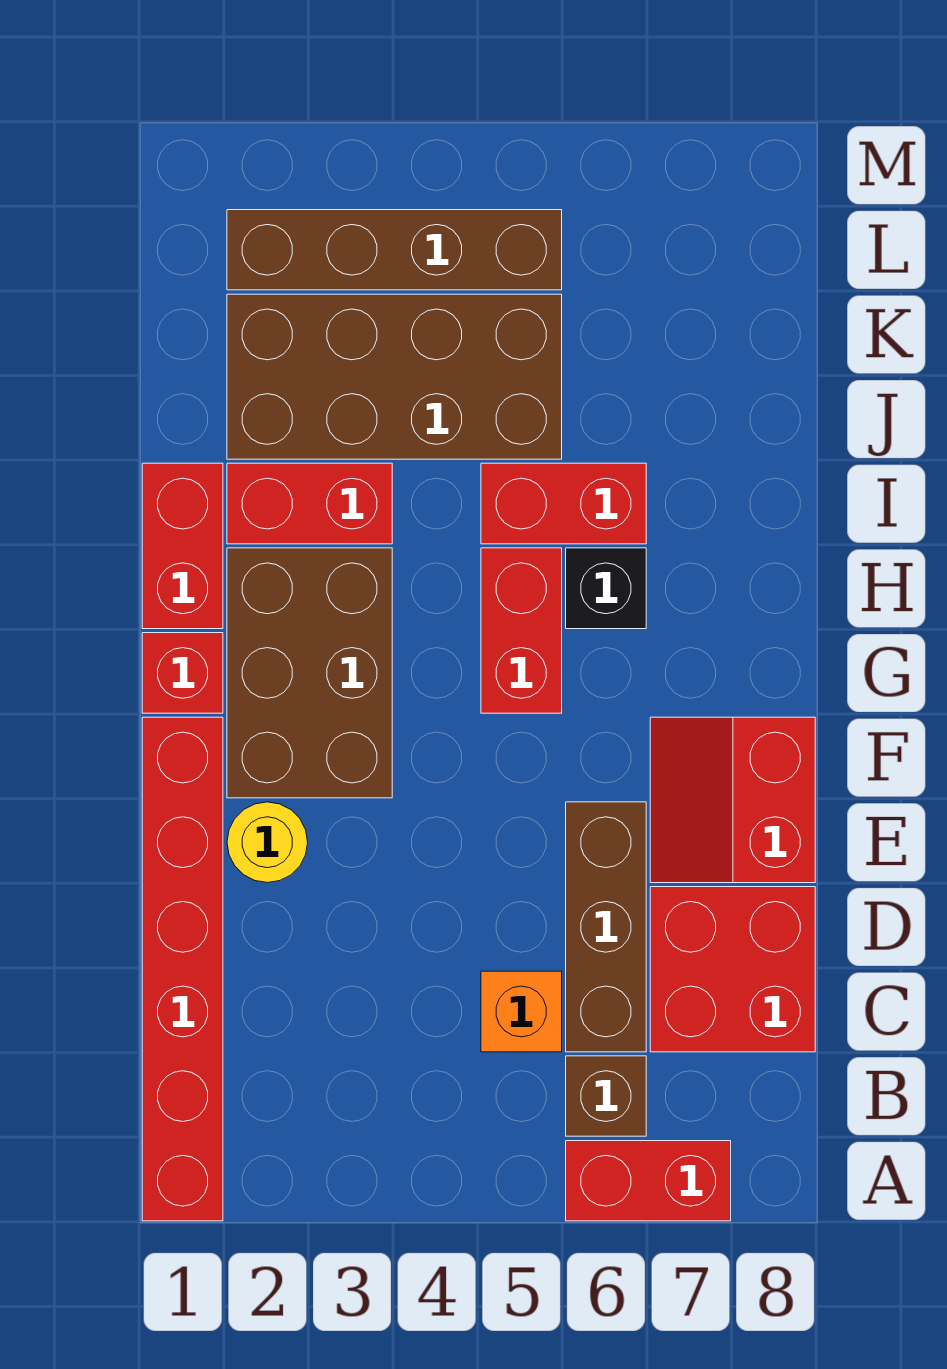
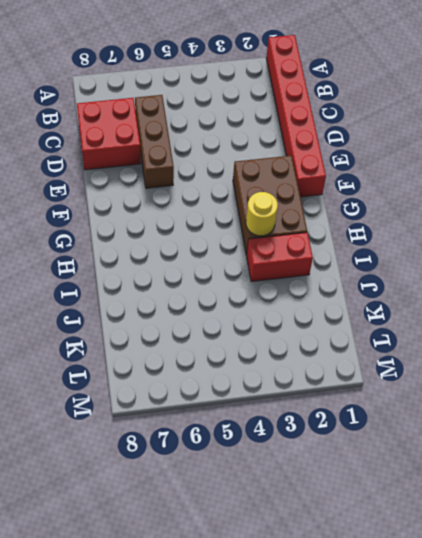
yellow round brick H3 level 2 -> yellow round brick E2 level 1
none -> red brick A6:A7 level 1
none -> brown brick B6 level 1
none -> orange brick C5 level 1

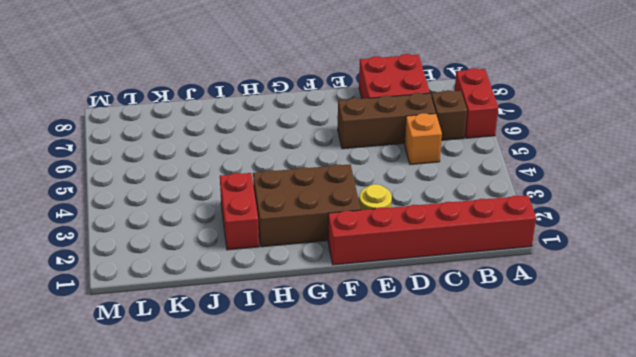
none -> red slope E7:F8 level 1 top 8
none -> red brick G1 level 1
none -> red brick G5:H5 level 1

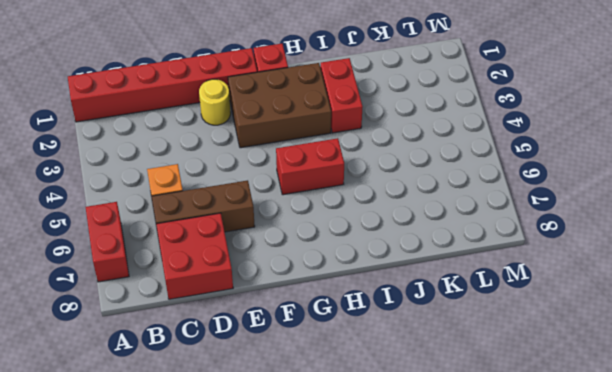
none -> brown brick B6 level 1
none -> red slope E7:F8 level 1 top 8
none -> red brick H1:I1 level 1

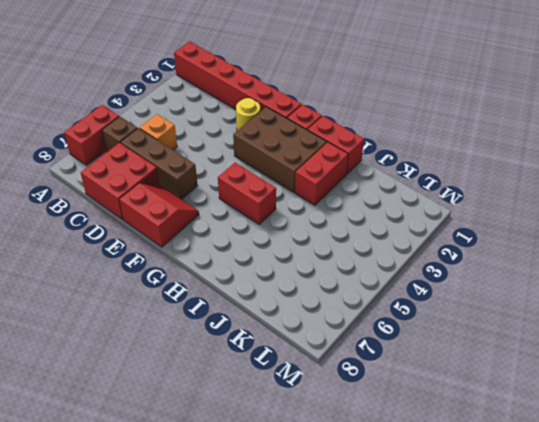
none -> black brick H6 level 1
none -> red brick I5:I6 level 1
none -> brown brick J2:K5 level 1

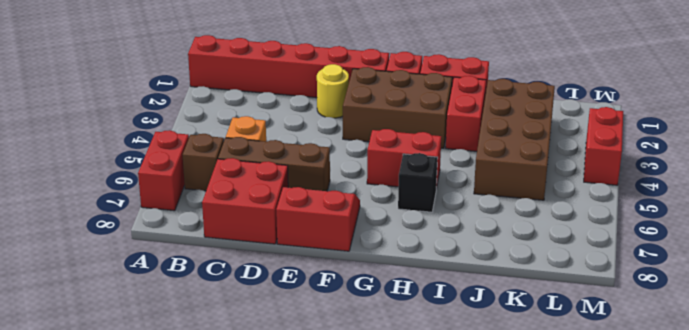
red brick M3:M4 level 1 -> red brick I5:I6 level 1
none -> brown brick L2:L5 level 1

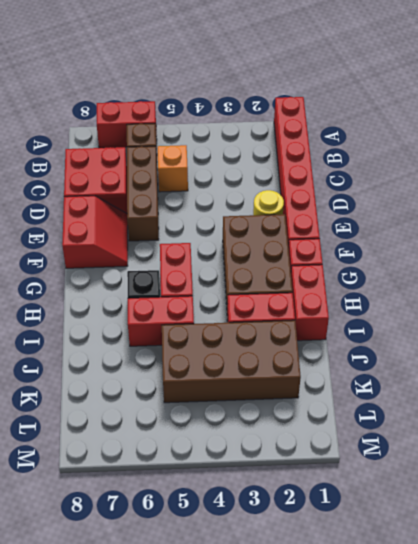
none -> brown brick L2:L5 level 1

